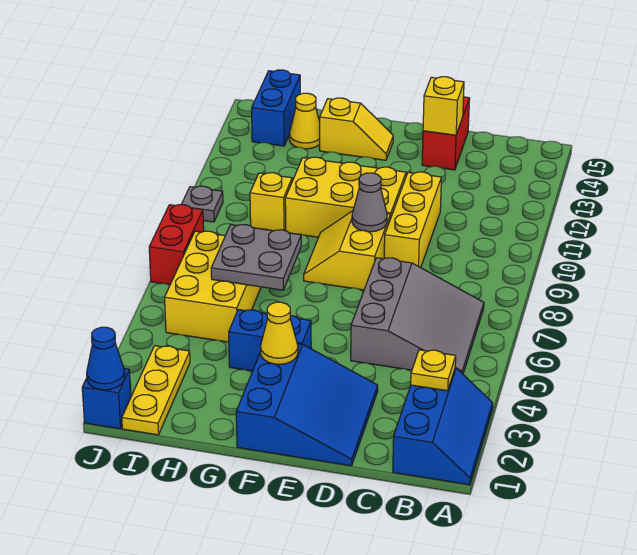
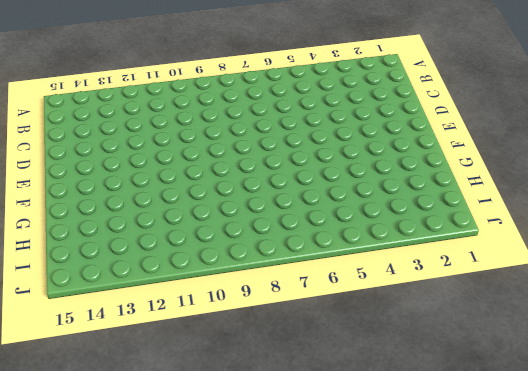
none -> blue slope A1:B3 level 1 top B
none -> grey slope B5:D7 level 1 top D
none -> blue slope D1:F3 level 1 top F

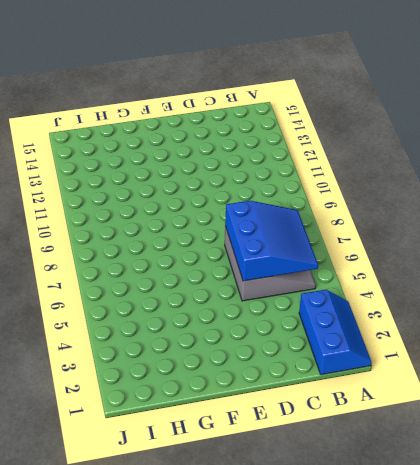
blue slope B5:D7 level 2 top D -> blue slope D1:F3 level 1 top F
none -> yellow brick D9:D11 level 1
none -> red brick D14:D15 level 1
none -> yellow slope E8:F9 level 1 top E

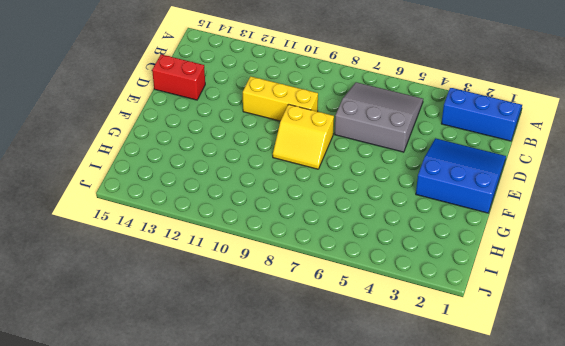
none -> yellow brick E10:G11 level 1
none -> blue brick F4:G4 level 1
none -> yellow slope F14:G14 level 1 top G

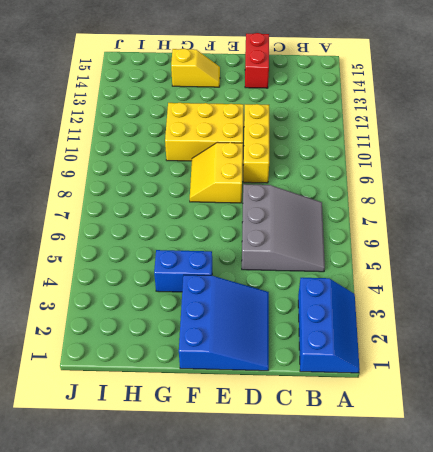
none -> yellow brick H5:I7 level 1
none -> yellow brick H10 level 1
none -> yellow cone H14 level 1

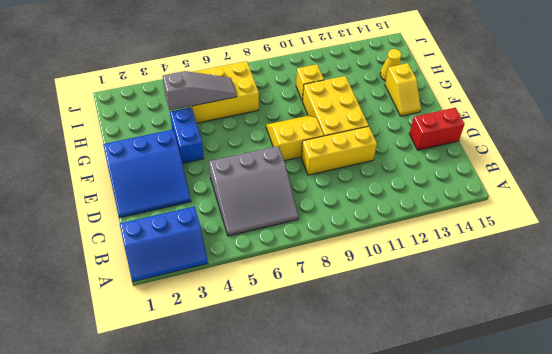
grey slope H4:H6 level 2 top 4 -> grey plate G6:H7 level 2
none -> yellow plate I1:I3 level 1
none -> blue brick I14:I15 level 1
none -> blue brick J1 level 1

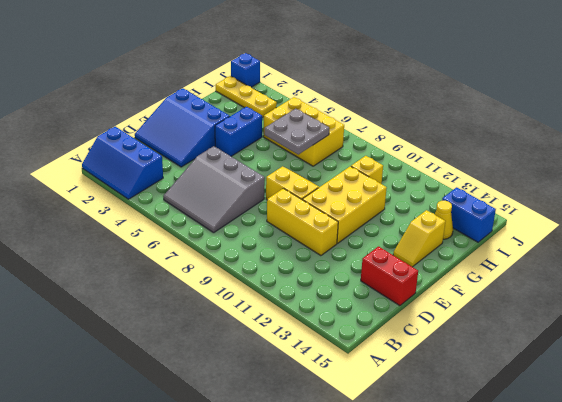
none -> red brick J7:J8 level 1
none -> grey plate J10 level 1
none -> yellow plate B3 level 2

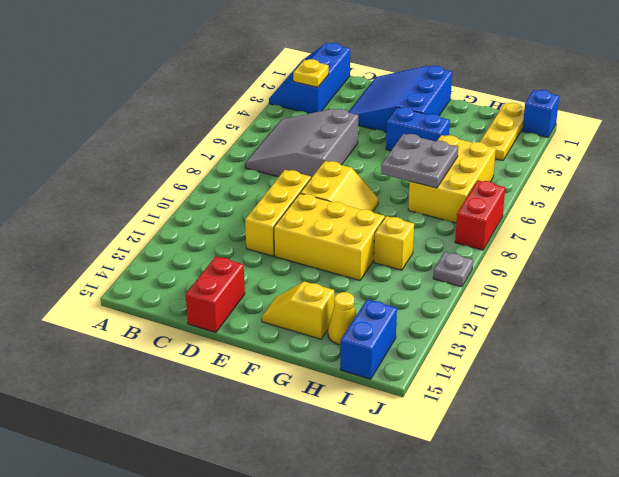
none -> yellow brick D14 level 2
none -> grey cone E9 level 2
none -> yellow cone F3 level 2

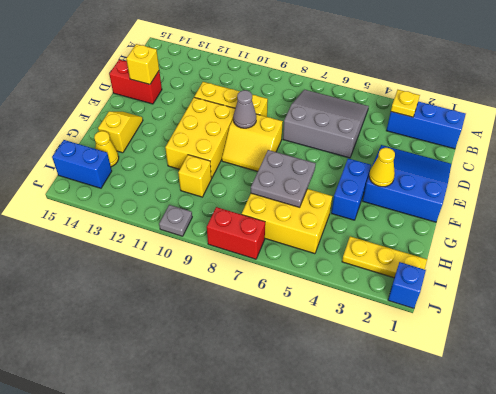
none -> blue cone J1 level 2

